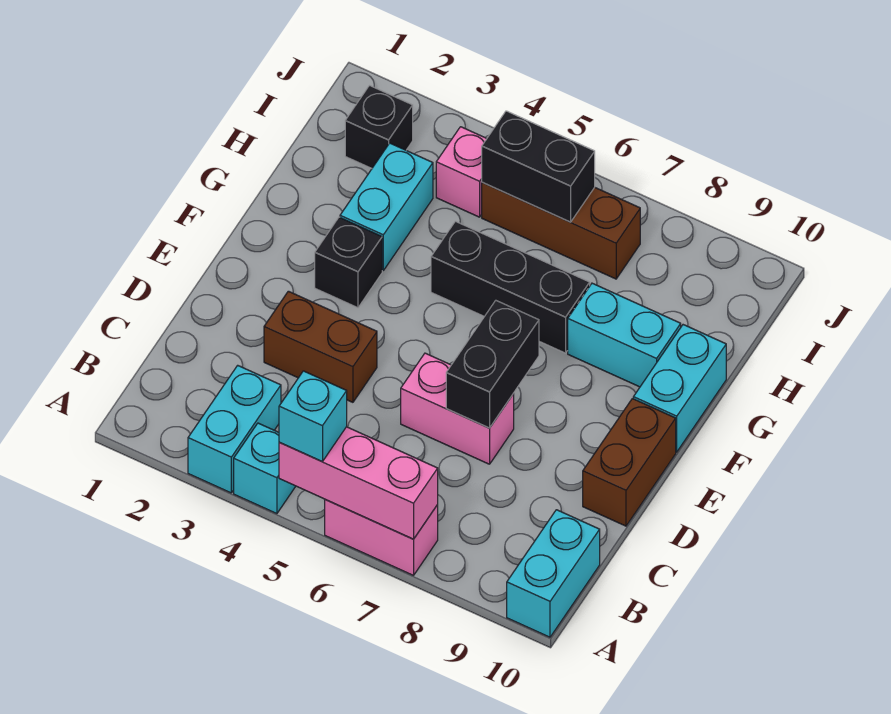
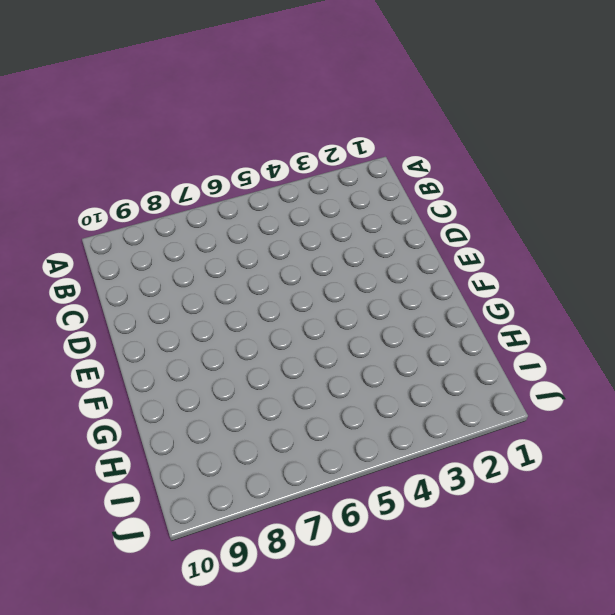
none -> cyan brick A3:B3 level 1
none -> cyan brick A4 level 1
none -> pink brick A6:A7 level 1

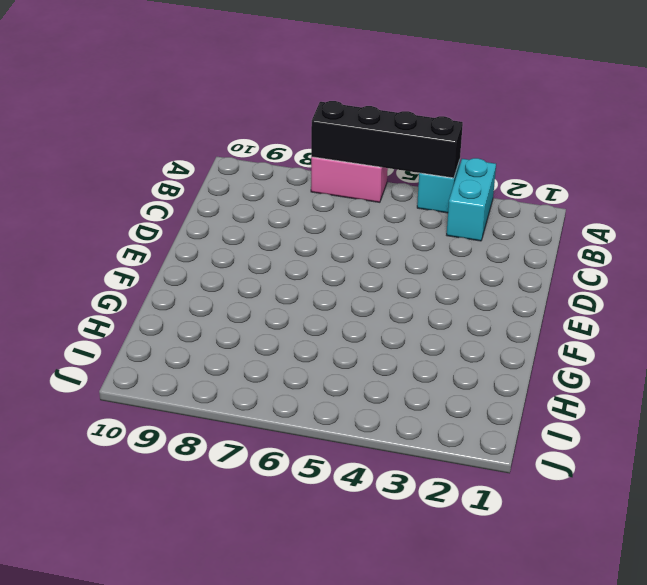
black brick A4:A7 level 2 -> pink brick A5:A7 level 2
none -> cyan brick A10:B10 level 1
none -> brown brick D3:D4 level 1
none -> pink brick D6:D7 level 1

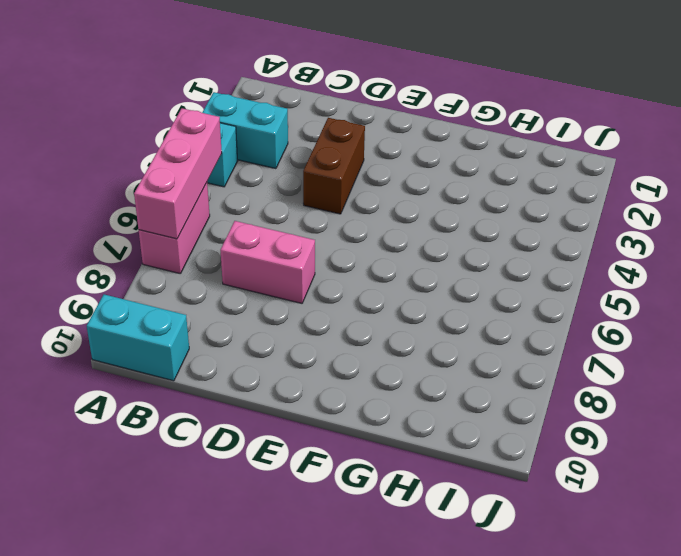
pink brick C7:D7 level 1 -> pink brick D6:D7 level 1
none -> brown brick D10:E10 level 1
none -> black brick F3 level 1
none -> cyan brick F10:G10 level 1

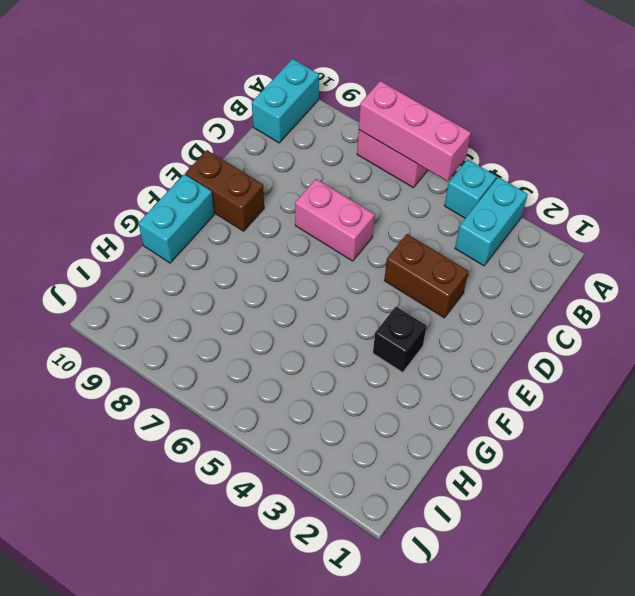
brown brick E9:E10 level 1 -> brown brick D10:E10 level 1
none -> cyan brick G3:H3 level 1
none -> black brick G5:G7 level 1
none -> cyan brick G8:G9 level 1

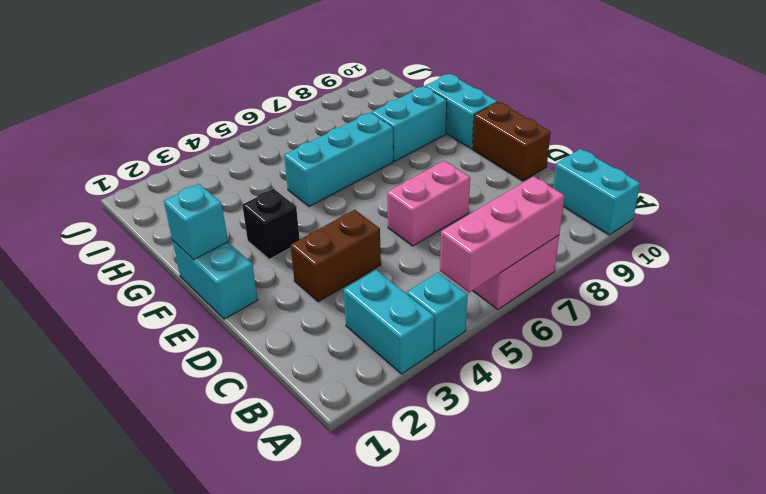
cyan brick E1:F1 level 1 -> cyan brick G3:H3 level 1
cyan brick F1 level 2 -> cyan brick A5 level 3
cyan brick G5:G7 level 1 -> black brick G5:G7 level 1
none -> black brick I2 level 1
none -> pink brick I4 level 1
none -> brown brick I5:I7 level 1

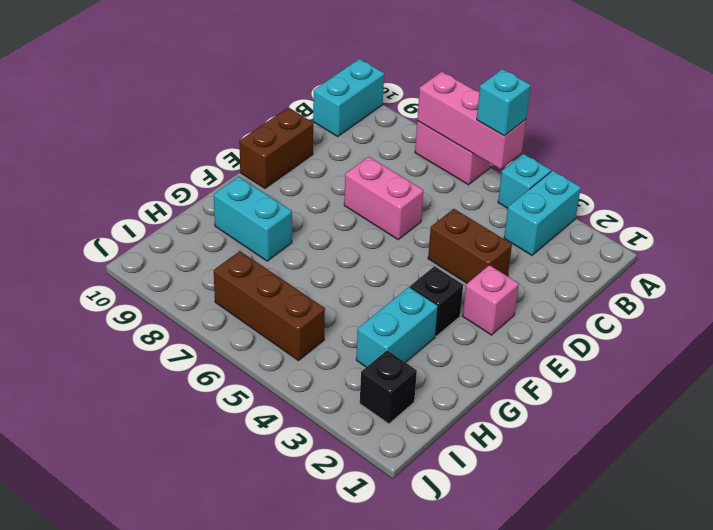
pink brick E2 level 1 -> pink brick I4 level 1
none -> cyan brick F10:G10 level 1
none -> black brick G5:G7 level 1
none -> black brick D7:E7 level 2

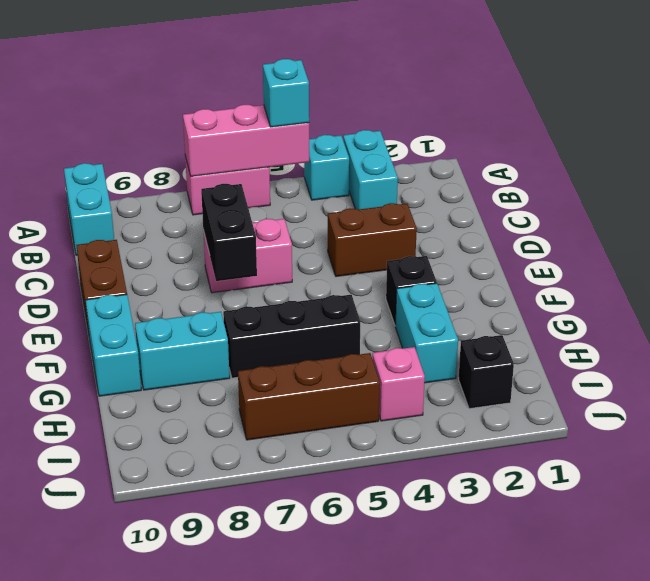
none -> black brick I5:I6 level 2

